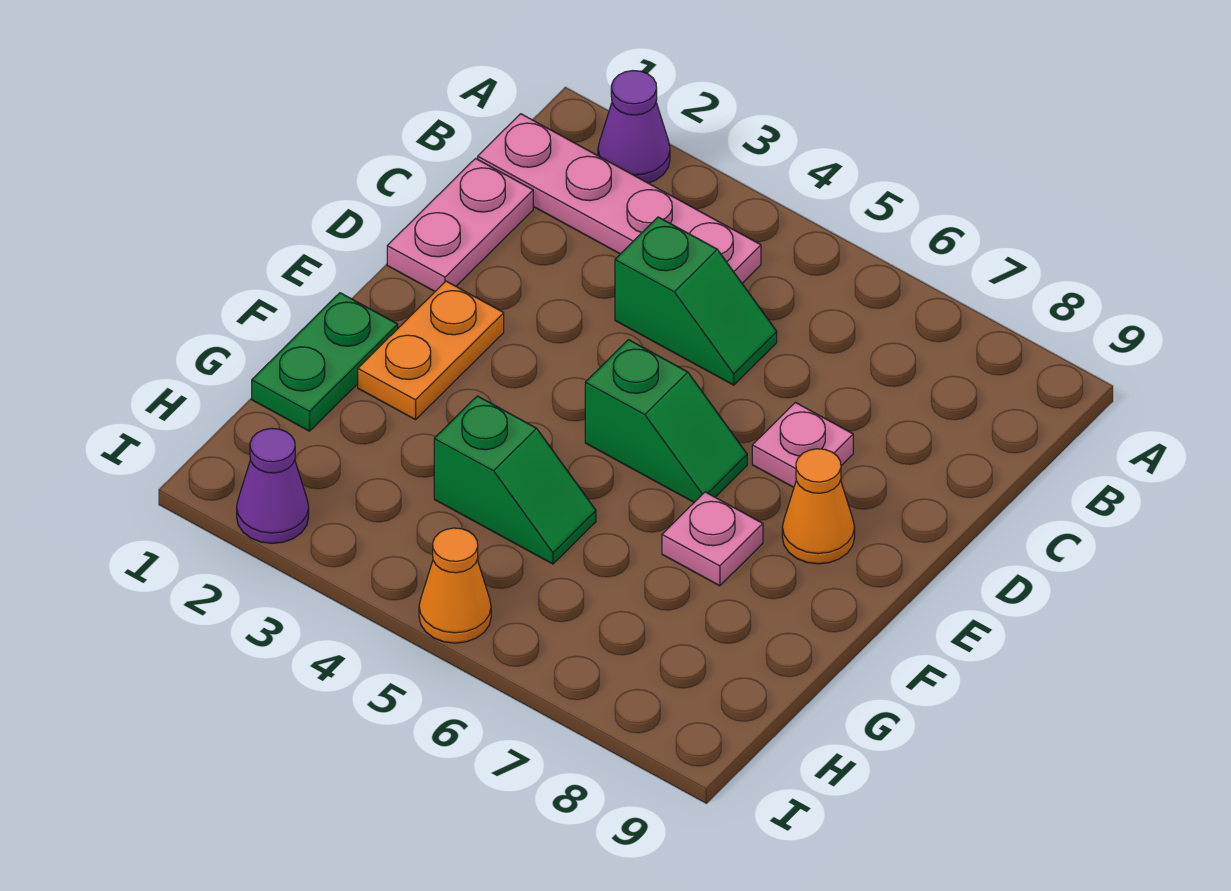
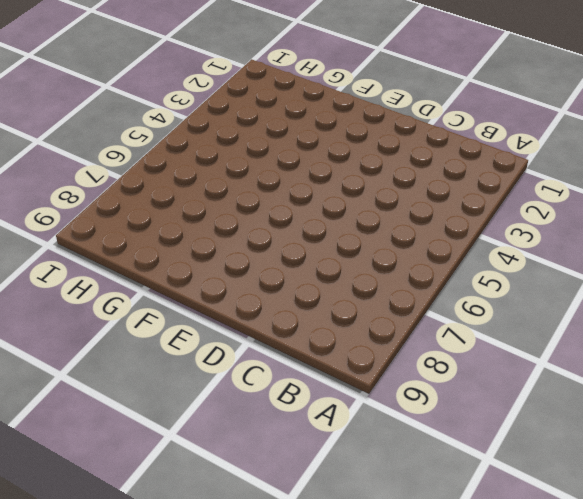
none -> purple cone A2 level 1
none -> pink plate B1:B4 level 1
none -> pink plate C1:D1 level 1

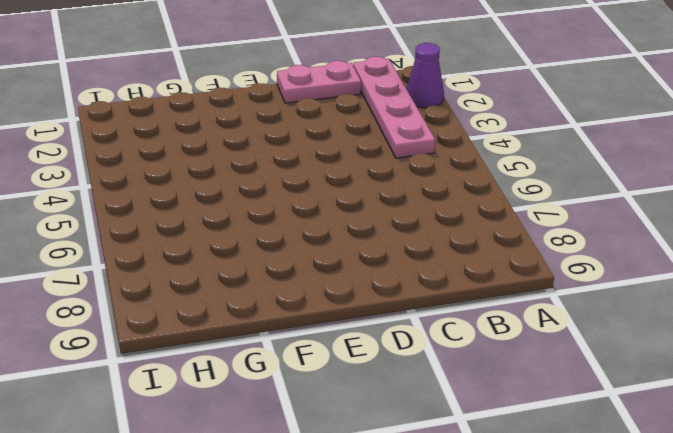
none -> green slope C4:C5 level 1 top 4
none -> pink plate D7 level 1
none -> orange plate E2:F2 level 1

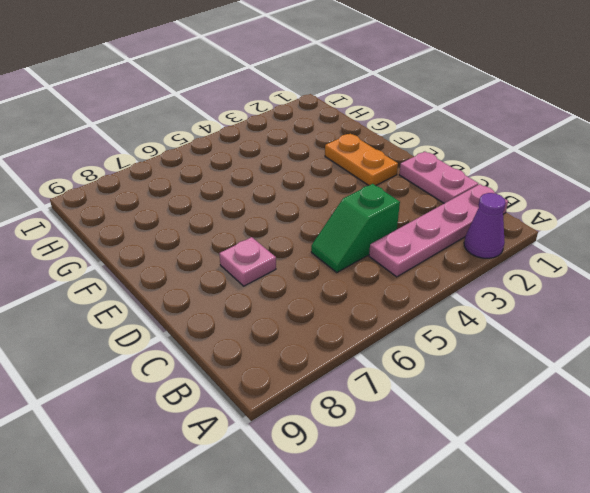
none -> green slope E5:E6 level 1 top 5
none -> orange cone E8 level 1
none -> green plate F1:G1 level 1

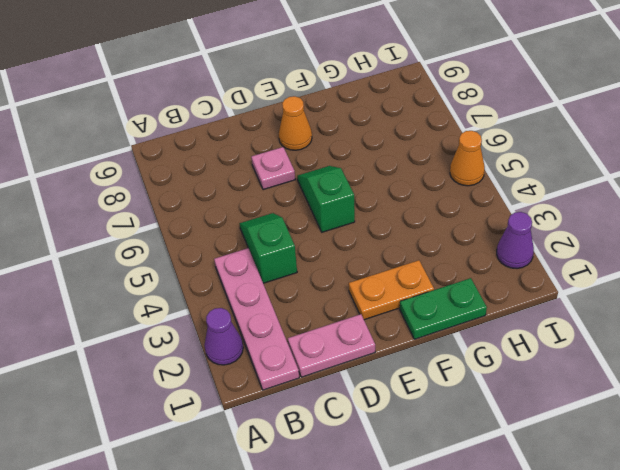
none -> pink plate F7 level 1
none -> green slope G4:G5 level 1 top 4

